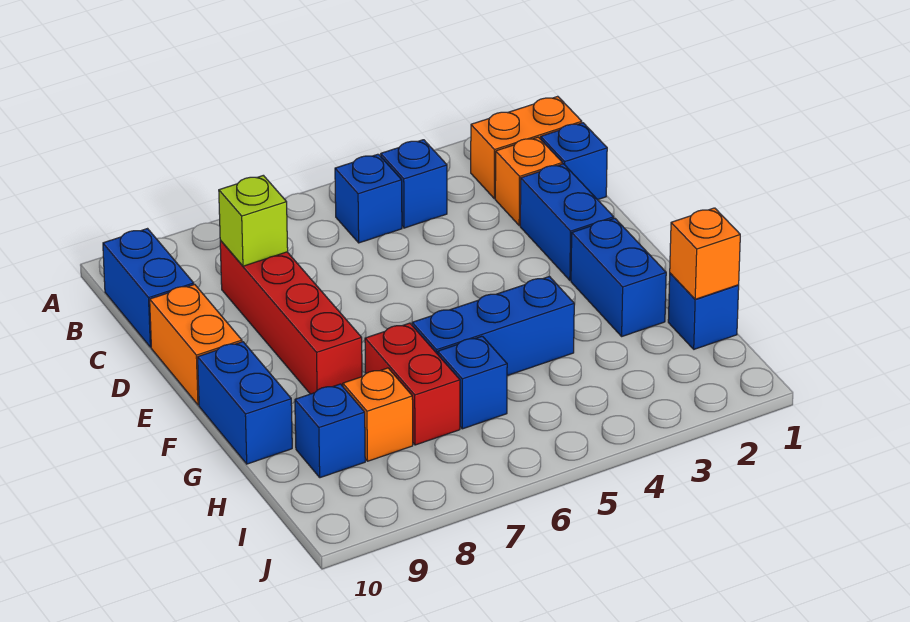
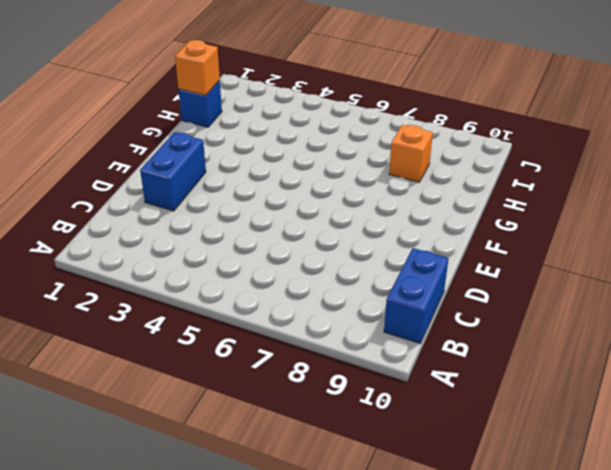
none -> orange brick B1:B2 level 1
none -> blue brick B4 level 1
none -> blue brick B5 level 1

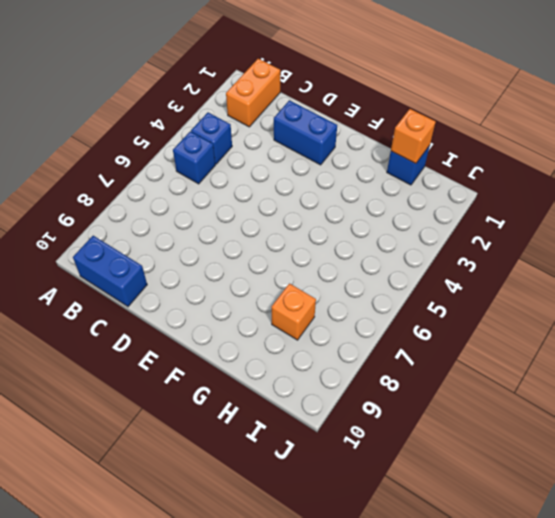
none -> blue brick C1 level 1
none -> orange brick C2 level 1
none -> red brick C8:F8 level 1

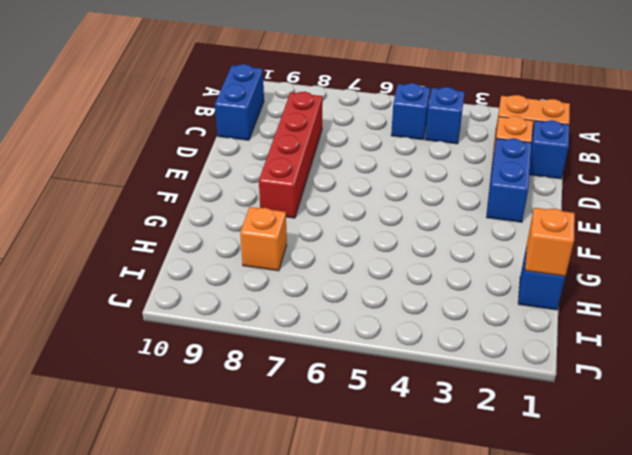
none -> orange brick D10:E10 level 1
none -> blue brick F2:G2 level 1
none -> blue brick F10:G10 level 1

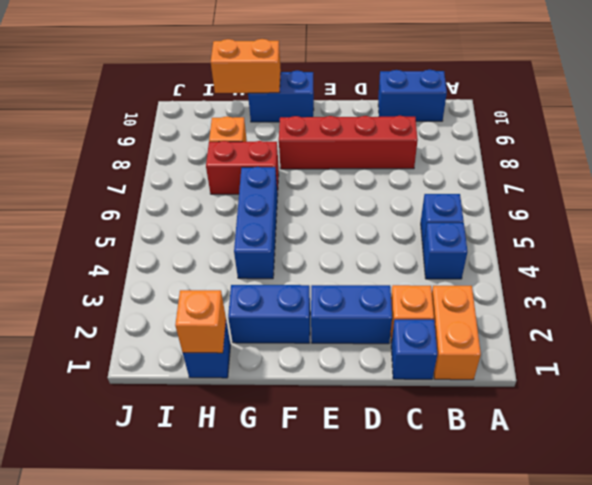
orange brick G10:H10 level 2 -> orange brick D10:E10 level 1
none -> blue brick H6 level 1
none -> blue brick H9 level 1
none -> lime brick C8 level 2

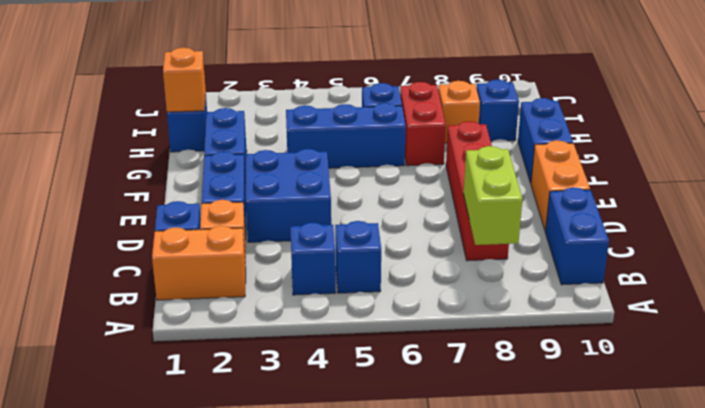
lime brick B8:C8 level 2 -> lime brick C8 level 2
blue brick D3:E4 level 1 -> none

